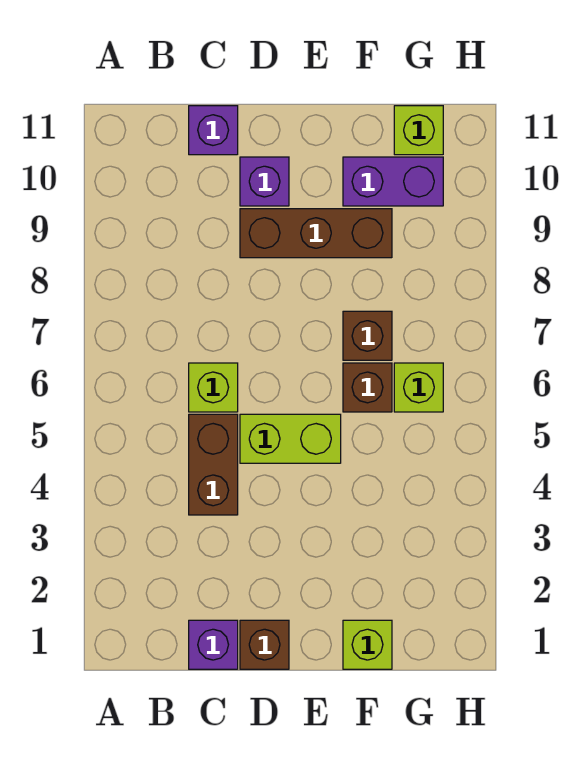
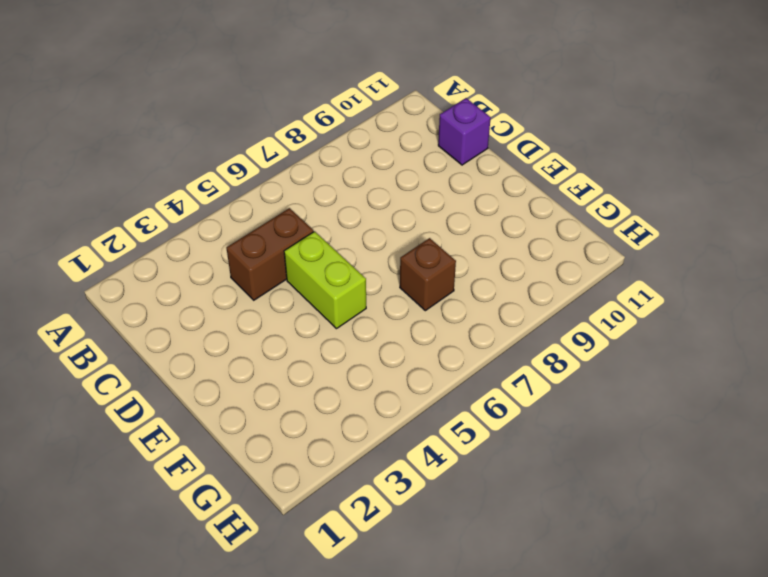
none -> purple brick C1 level 1
none -> lime brick C6 level 1
none -> brown brick D1 level 1

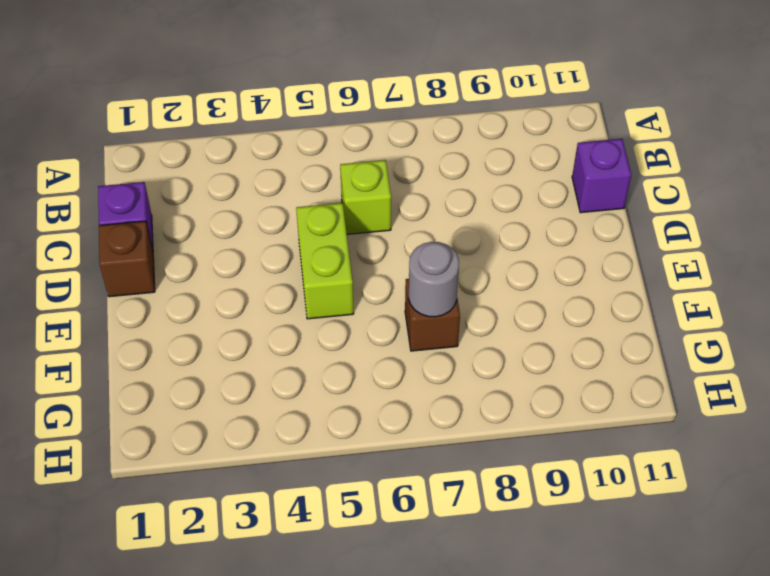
grey round brick F7 level 2 -> none
none -> brown brick C4:C5 level 1
none -> brown brick D9:F9 level 1
none -> purple brick D10 level 1

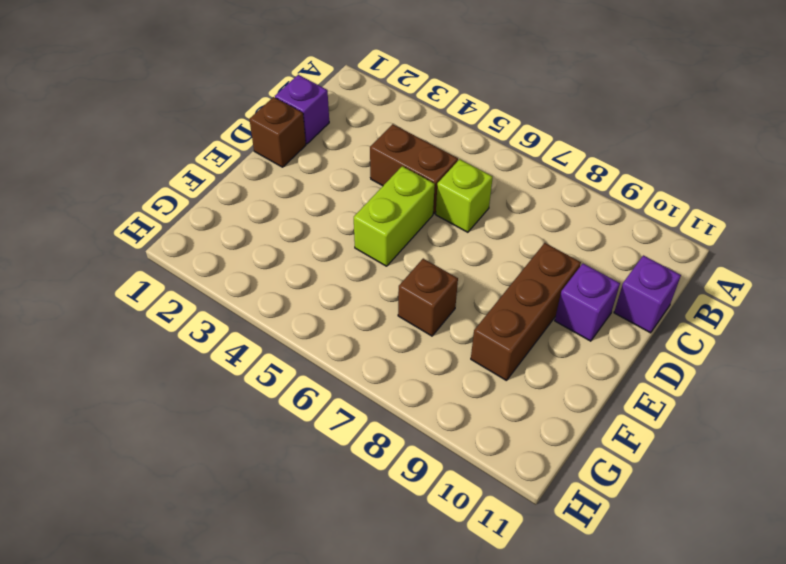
none -> lime brick F1 level 1
none -> brown brick F6 level 1
none -> purple brick F10:G10 level 1

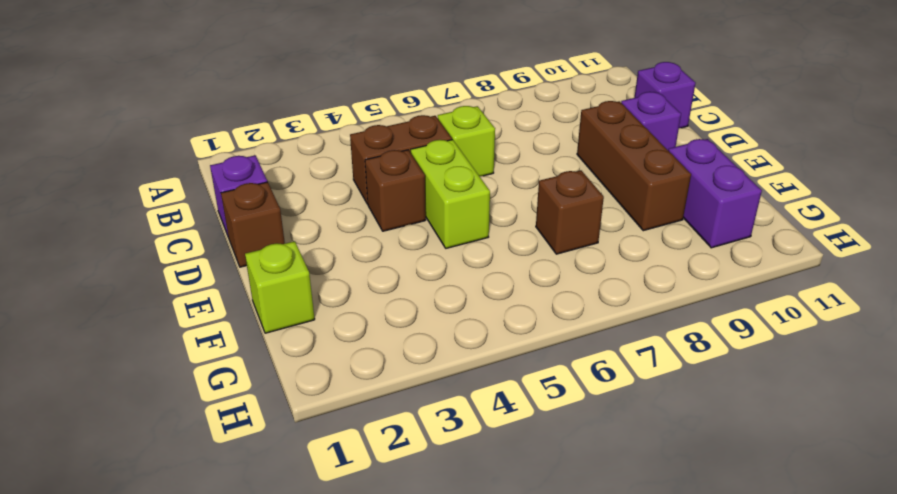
brown brick D4 level 1 -> brown brick F6 level 1
none -> lime brick G6 level 1
none -> lime brick G11 level 1

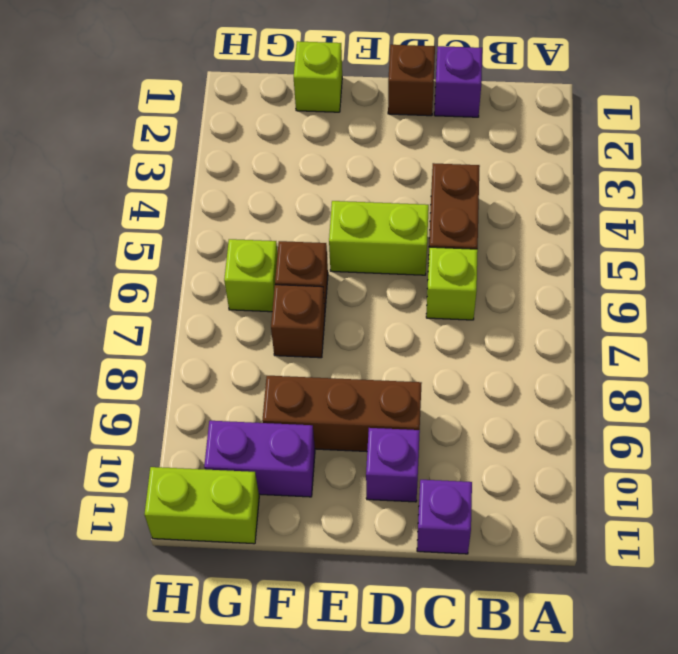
lime brick G11:H11 level 1 -> lime brick G11 level 1

